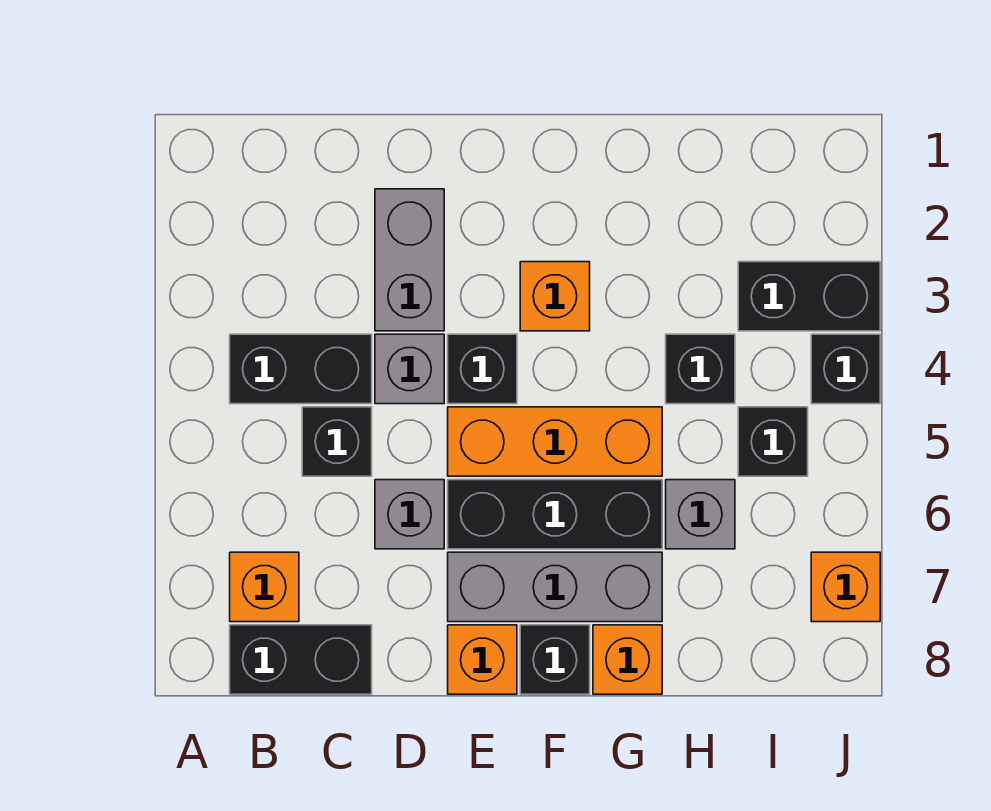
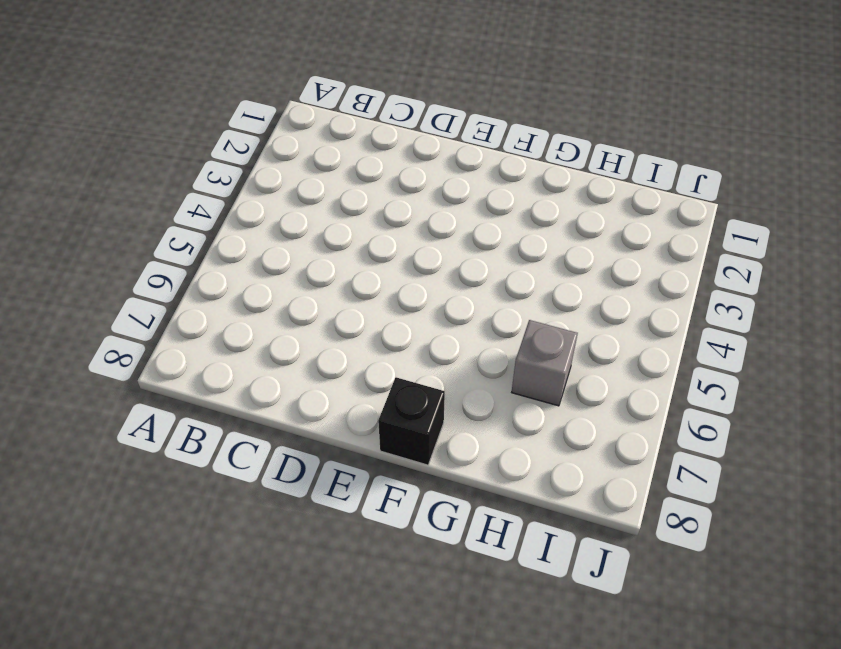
none -> black brick B4:C4 level 1
none -> orange brick B7 level 1
none -> black brick B8:C8 level 1

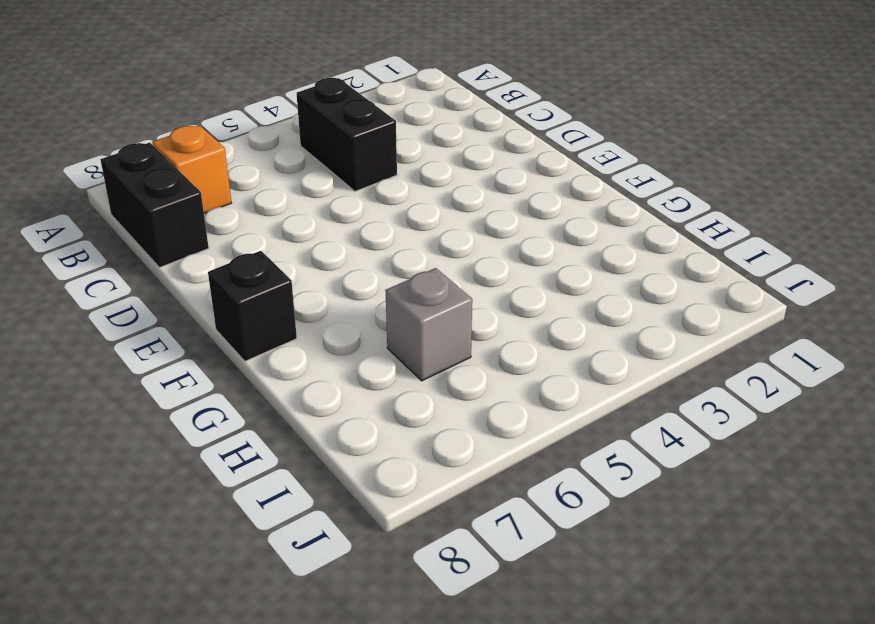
none -> black brick C5 level 1
none -> grey brick D2:D3 level 1
none -> grey brick D4 level 1

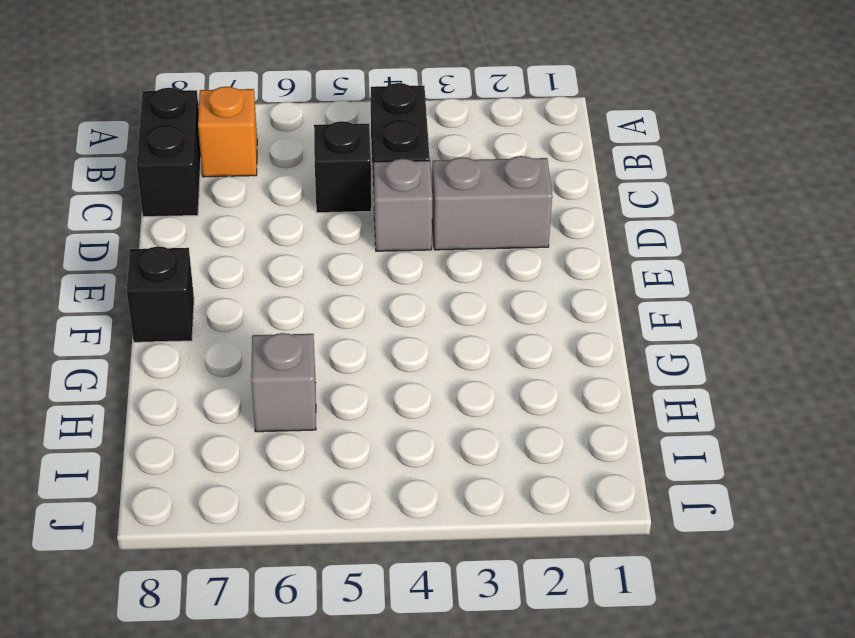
none -> grey brick D6 level 1
none -> black brick E4 level 1
none -> orange brick E5:G5 level 1

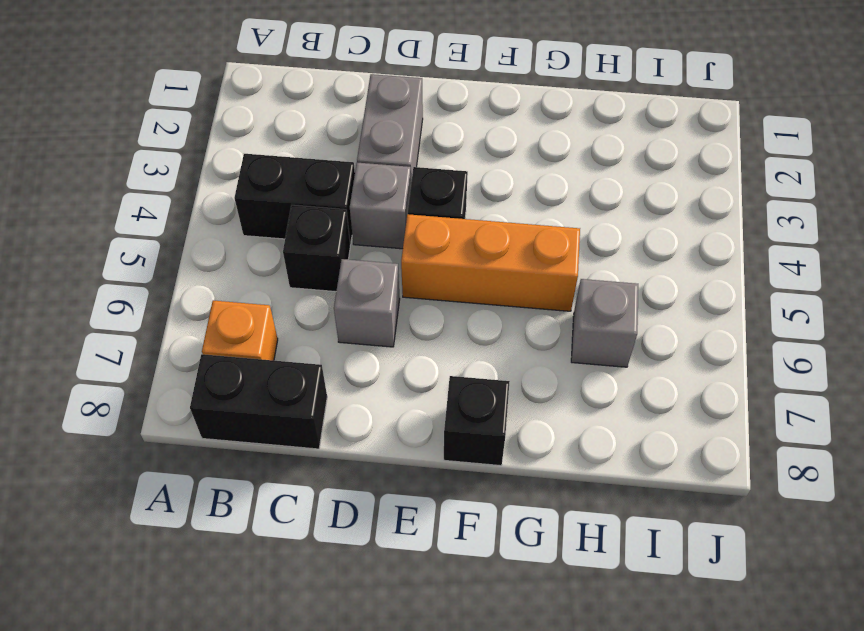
none -> black brick E6:G6 level 1
none -> grey brick E7:G7 level 1
none -> orange brick E8 level 1

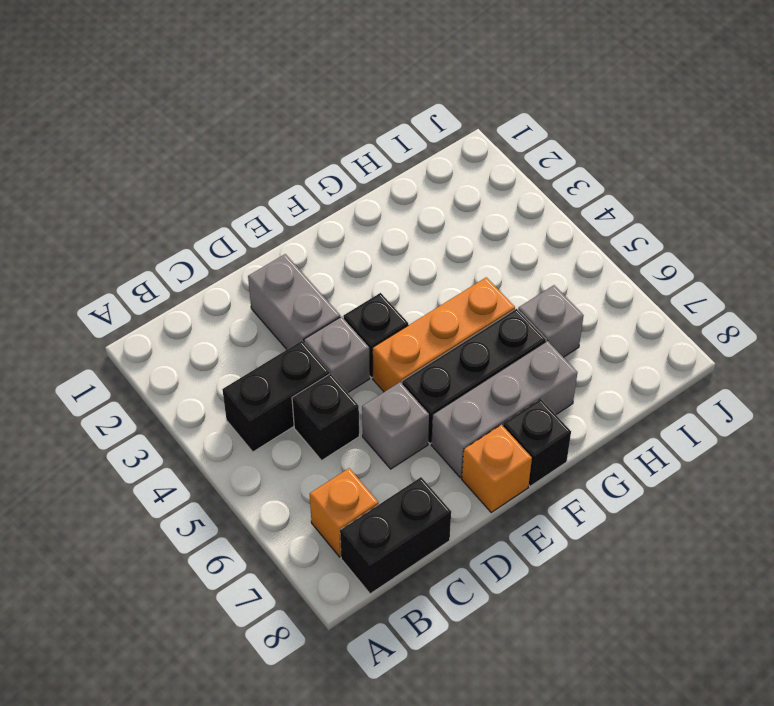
none -> orange brick F3 level 1
none -> orange brick G8 level 1
none -> black brick H4 level 1

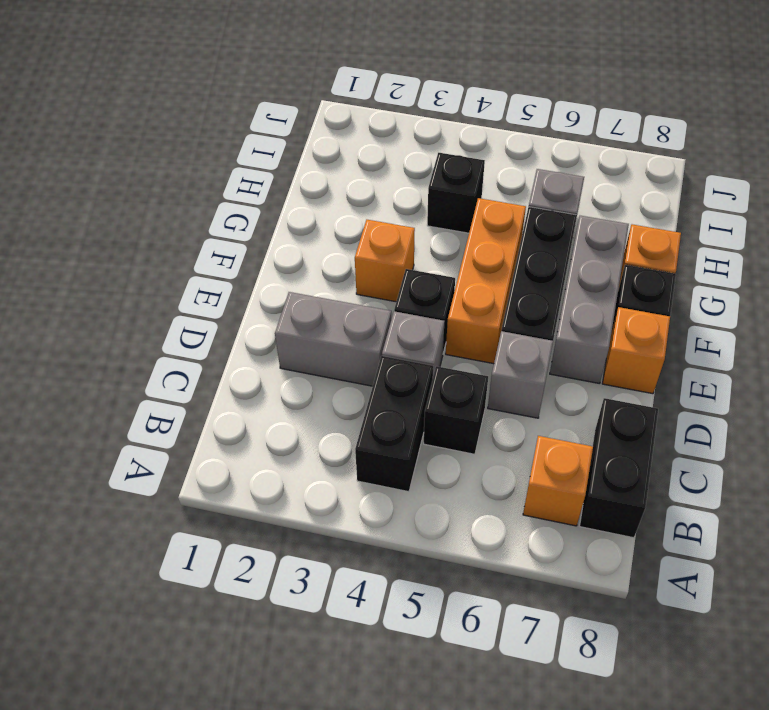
none -> black brick I3:J3 level 1
none -> black brick I5 level 1
none -> black brick J4 level 1

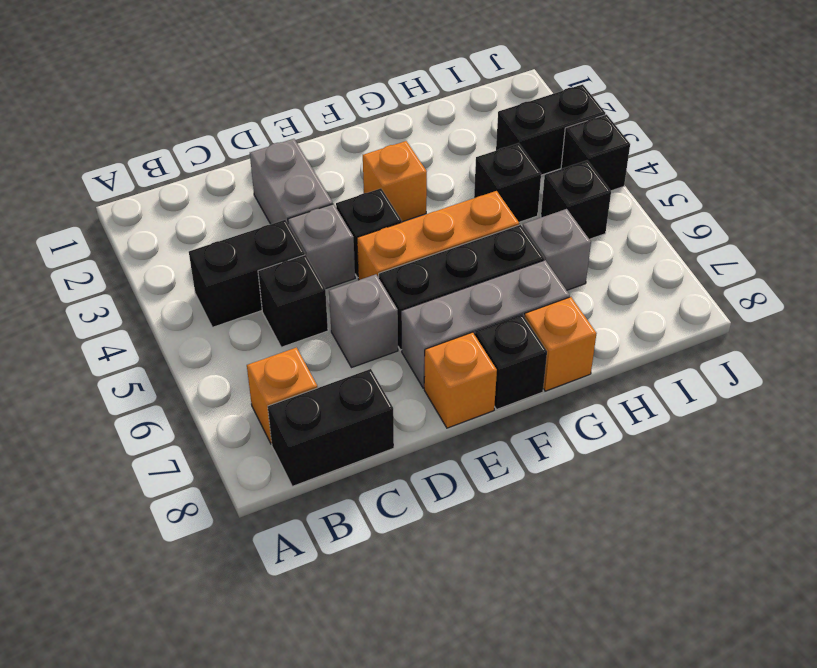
none -> orange brick J7 level 1

